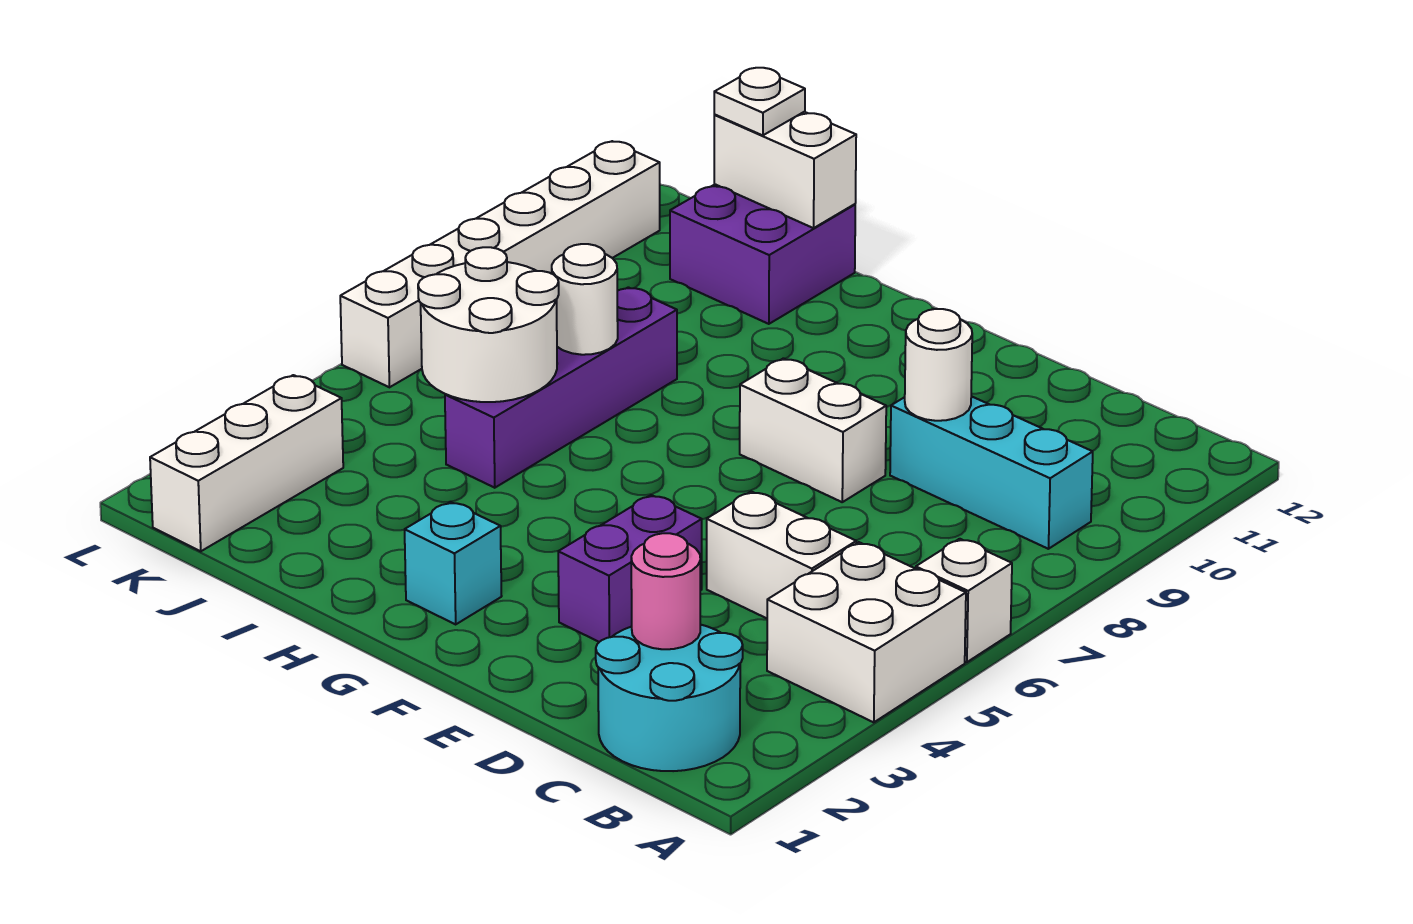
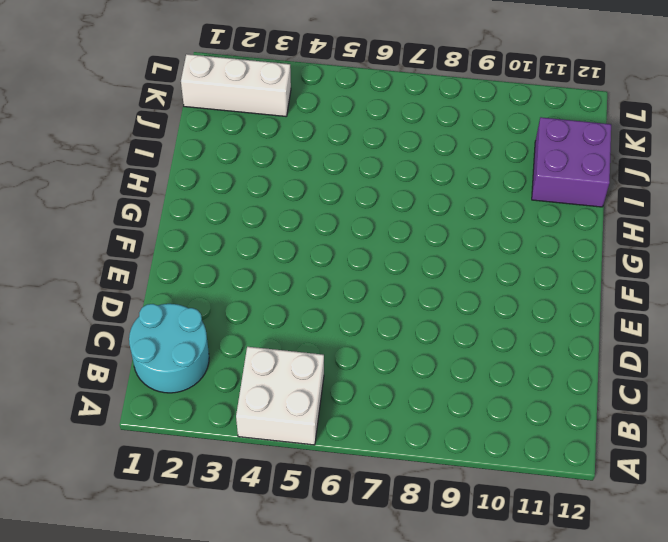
none -> white brick A6 level 1
none -> cyan brick B9:D9 level 1
none -> white brick C5:D5 level 1

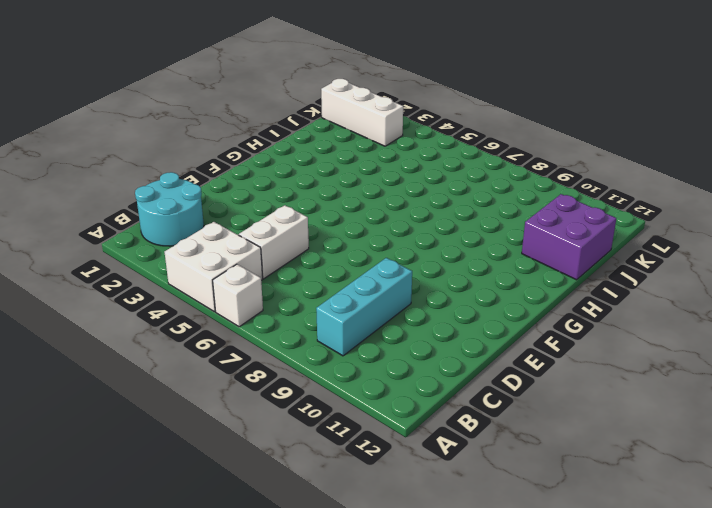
none -> purple brick E3:E4 level 1
none -> white brick E8:F8 level 1
none -> cyan brick G2 level 1

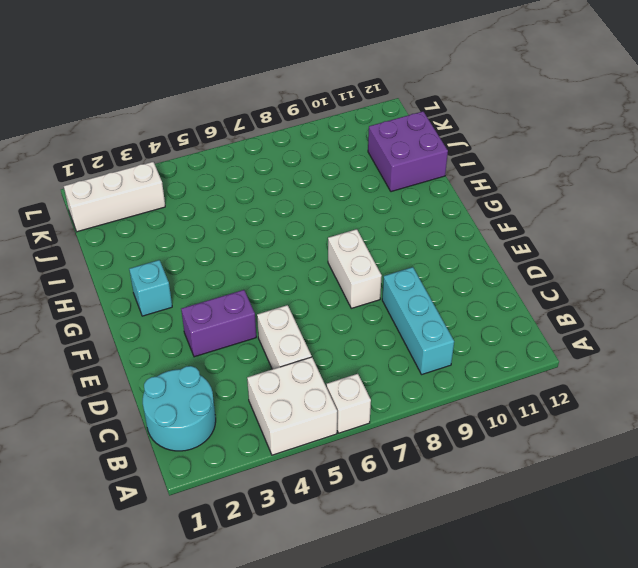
none -> purple brick I5:I8 level 1
none -> white brick L6:L11 level 1
none -> pink round brick C2 level 2

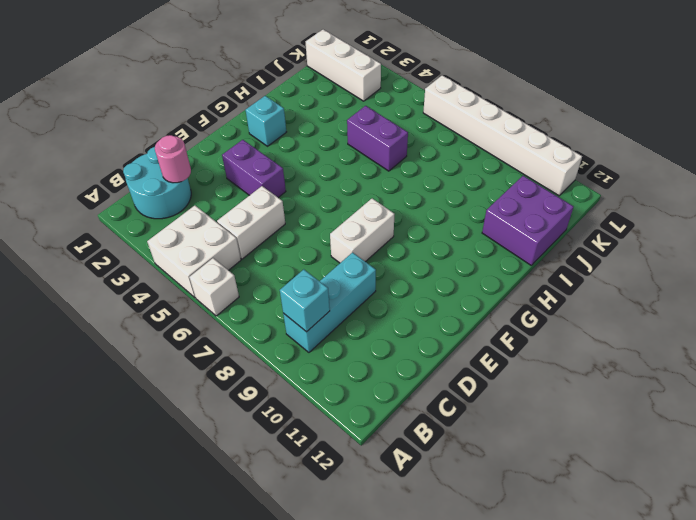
cyan brick B9 level 2 -> none
purple brick I5:I6 level 1 -> purple brick I5:I8 level 1
none -> white round brick D9 level 2
none -> white round brick I5:J6 level 2
none -> white round brick I7 level 2

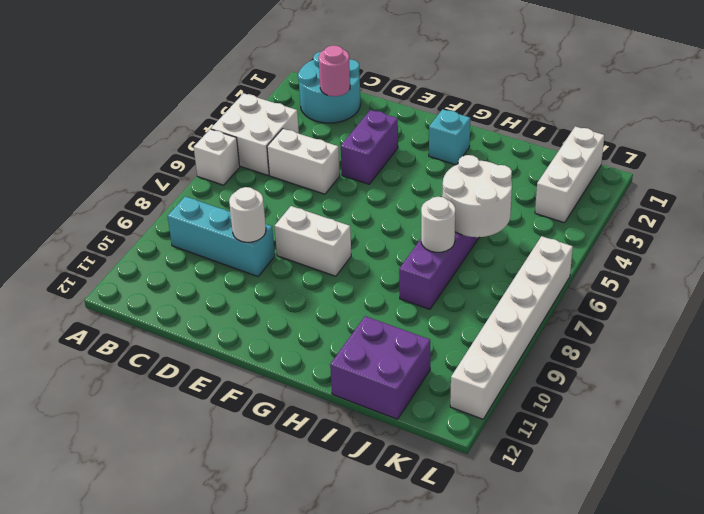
none -> white brick I12:J12 level 2
none -> white plate J12 level 3

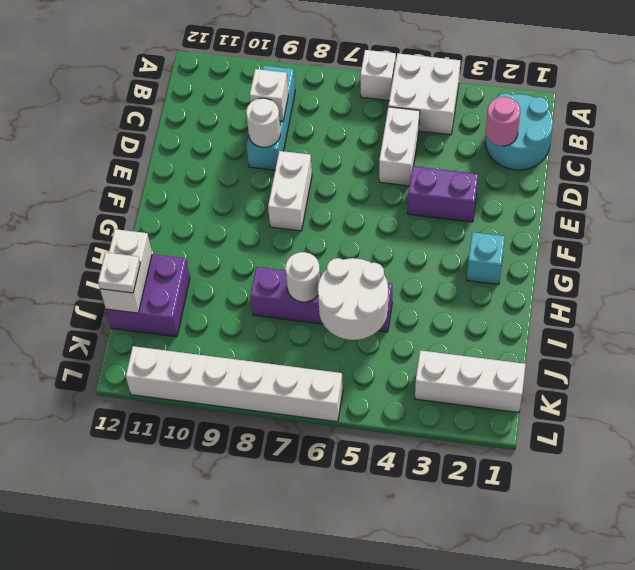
white brick C9 level 2 -> none

